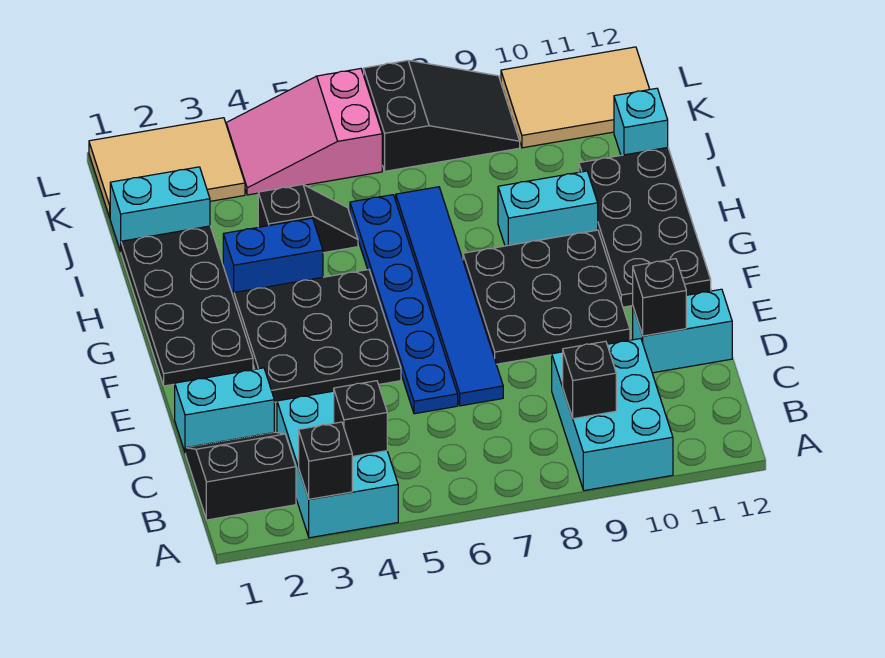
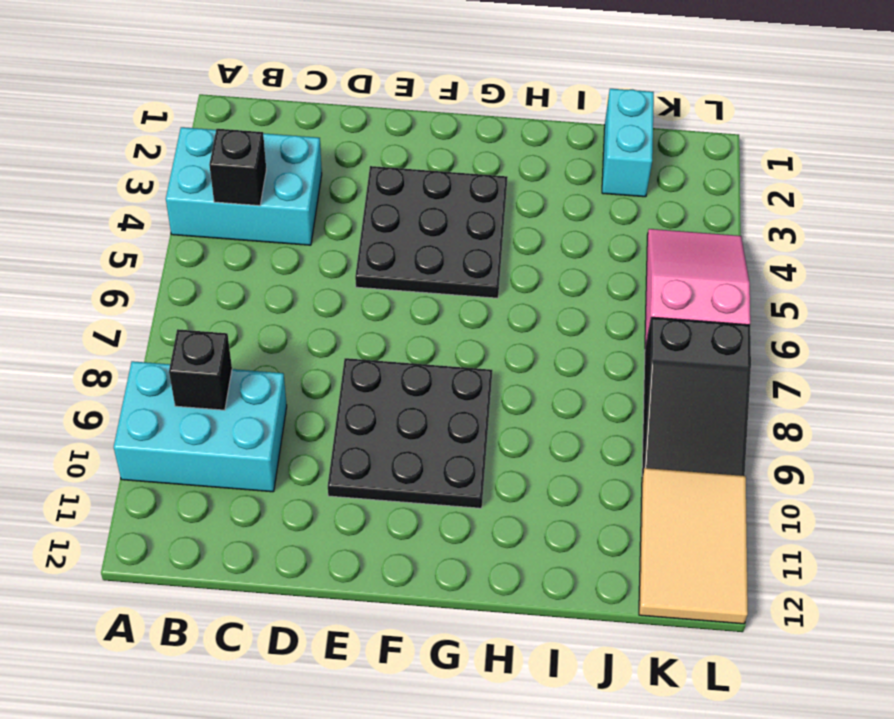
none -> black slope B1:C2 level 1 top B
none -> cyan brick D1:D2 level 1
none -> blue plate D6:I6 level 1

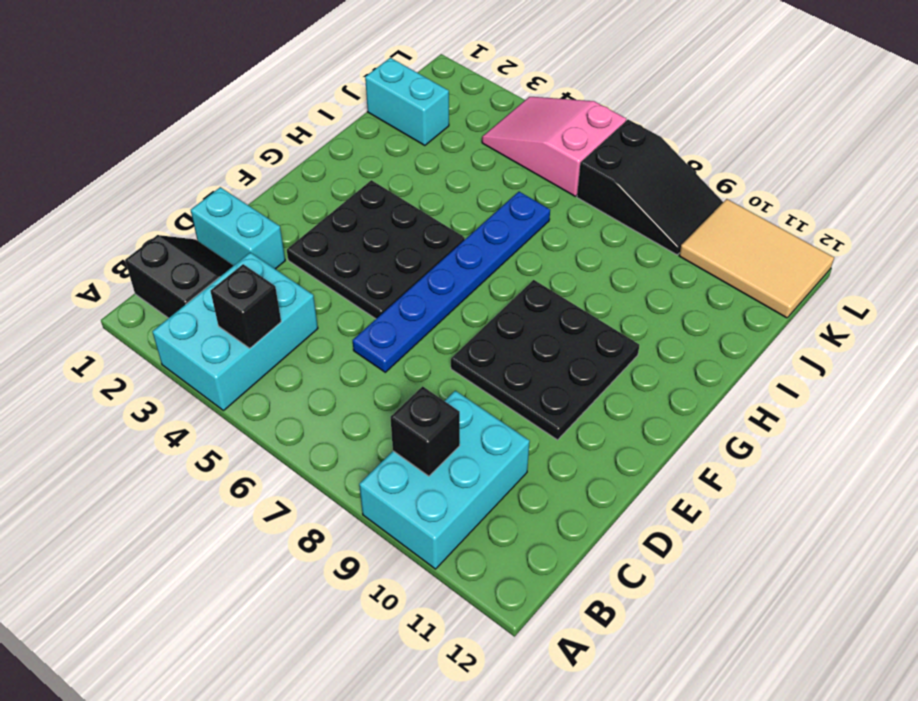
none -> blue tile D7:I7 level 1
none -> cyan brick D11:D12 level 1
none -> black plate F1:I2 level 1

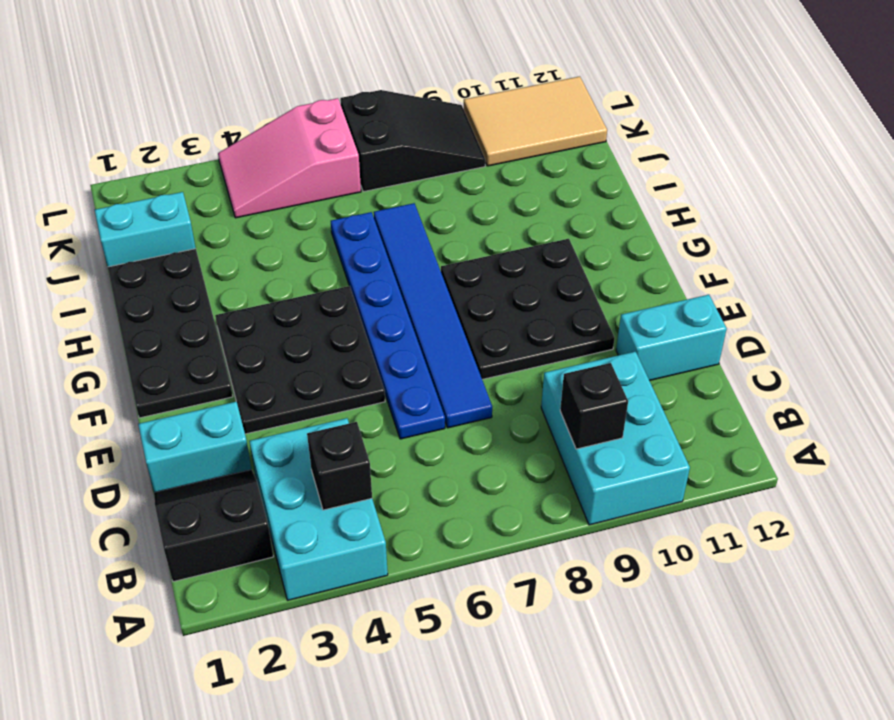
none -> black plate F11:I12 level 1
none -> blue brick H3:H4 level 1
none -> cyan brick H9:H10 level 1

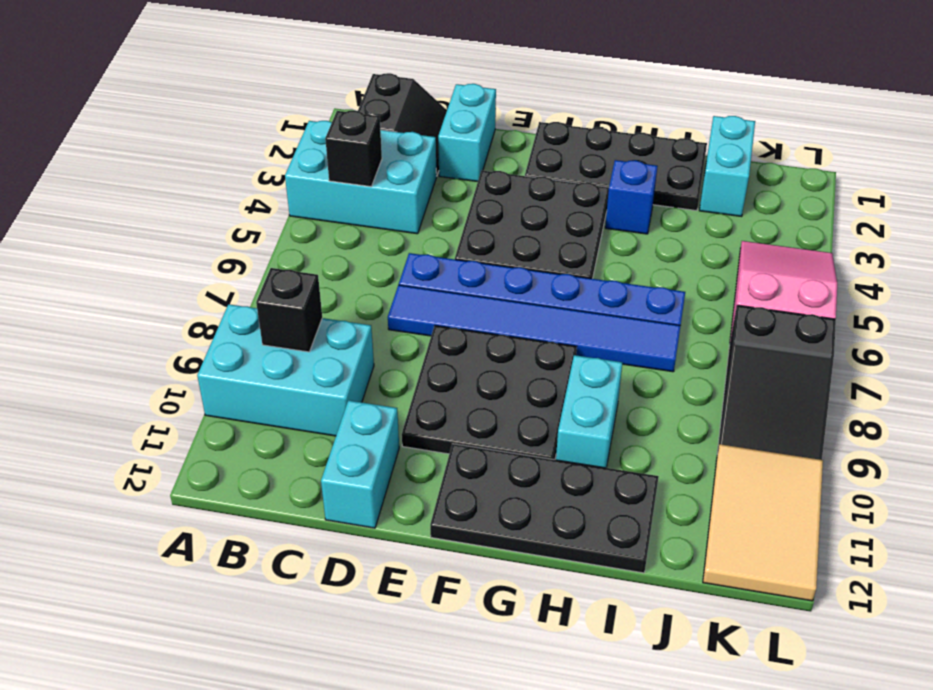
blue brick H3 level 1 -> blue brick H3:H4 level 1
none -> black slope I4:I5 level 1 top 4
none -> cyan brick J12 level 1
none -> tan tile K1:L3 level 1

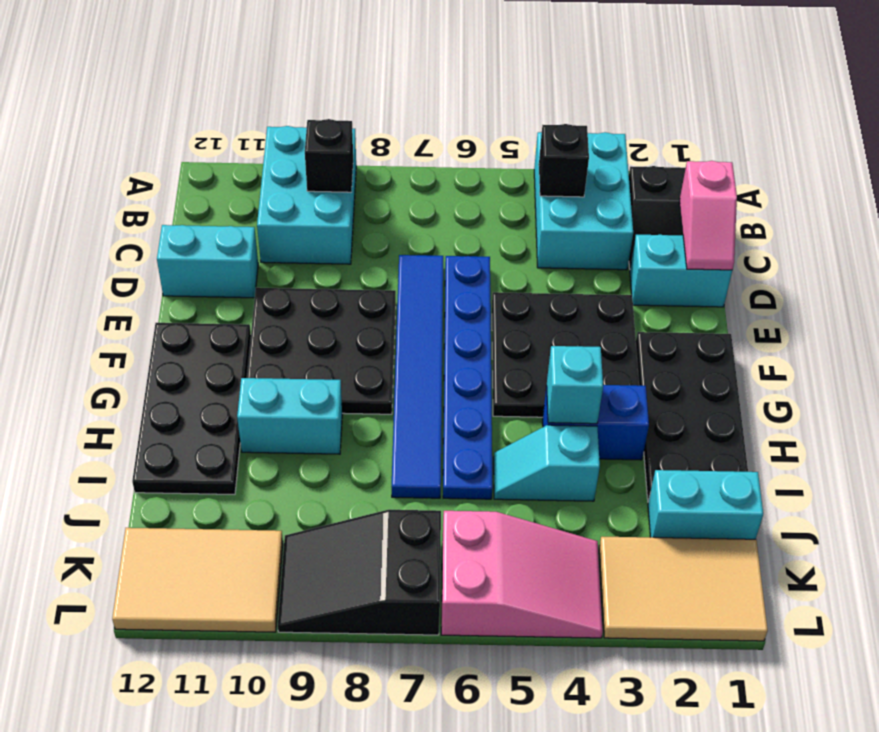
pink slope C1:D1 level 2 top C -> none
cyan brick H4 level 2 -> cyan brick J12 level 1
cyan slope I4:I5 level 1 top 4 -> black slope I4:I5 level 1 top 4
none -> black brick A3 level 2
none -> black brick D11 level 2

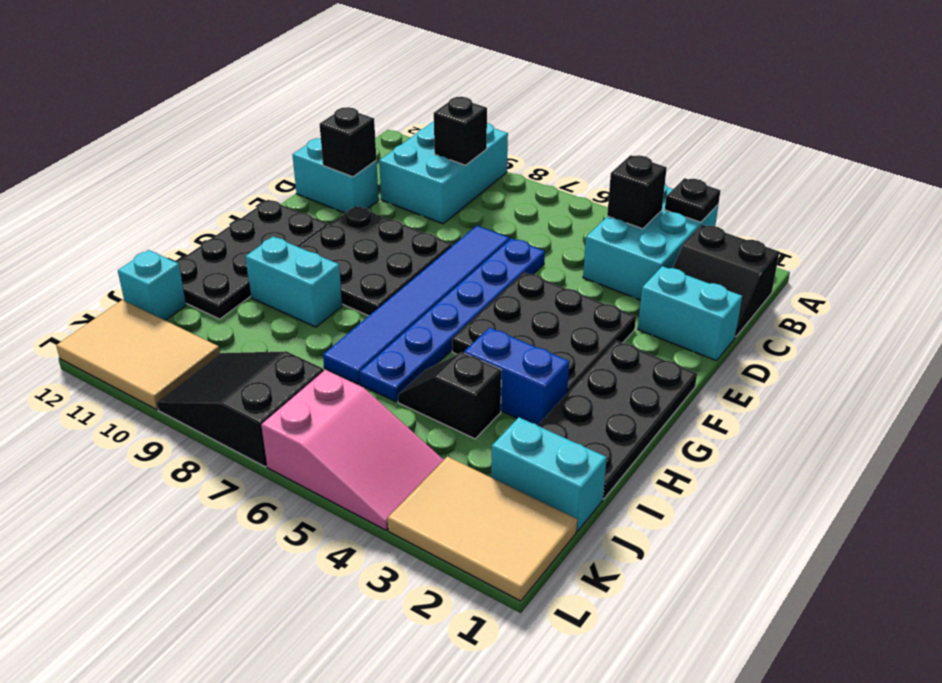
black plate A3 level 2 -> black brick A3 level 2

